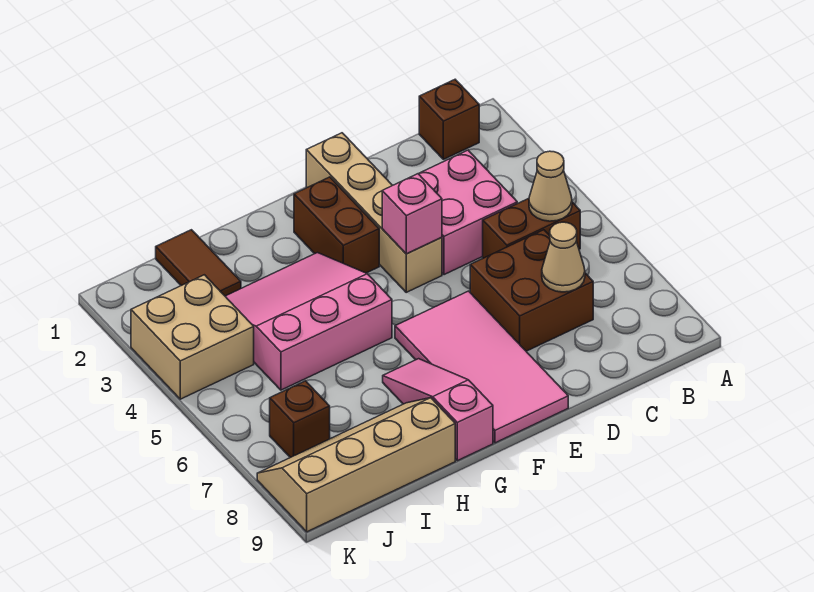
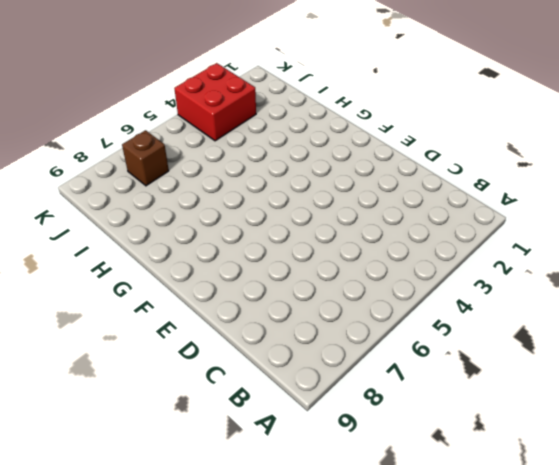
red brick J3:K4 level 1 -> tan brick J3:K4 level 1
none -> brown brick B1 level 1
none -> brown brick B5:C5 level 1
none -> pink brick C3:D4 level 1

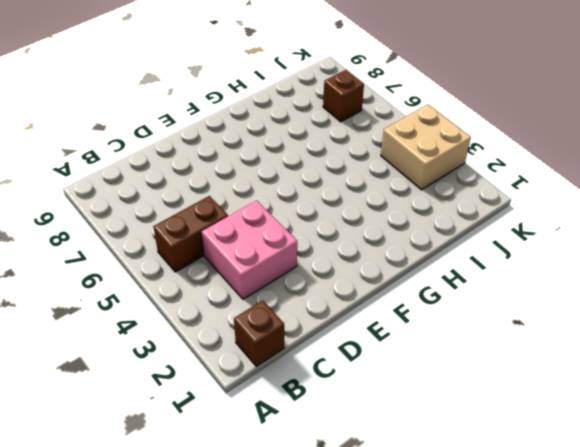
none -> brown brick C6:D7 level 1
none -> tan brick E1:E4 level 1
none -> pink tile E6:F9 level 1

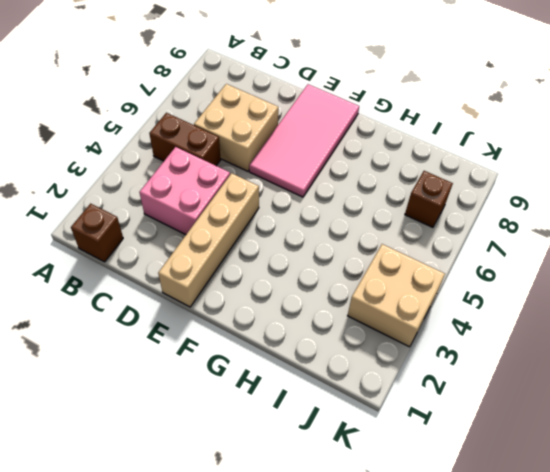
tan brick C6:D7 level 1 -> brown brick C6:D7 level 1
none -> brown brick F2:F3 level 1
none -> pink slope G3:I5 level 1 top 5
none -> pink slope G7:G9 level 1 top 9

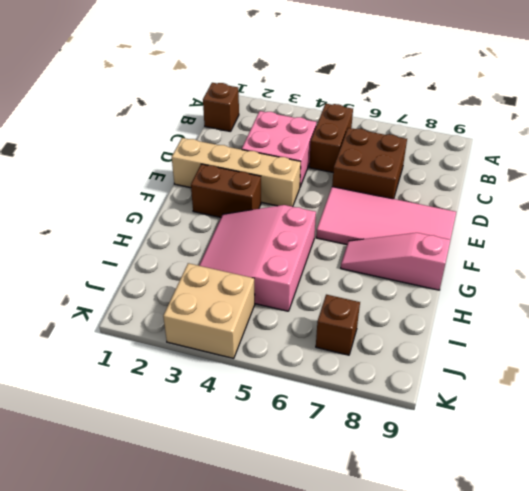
none -> tan slope H8:K9 level 1 top 9
none -> brown tile I1:I2 level 1
none -> tan cone B5 level 2

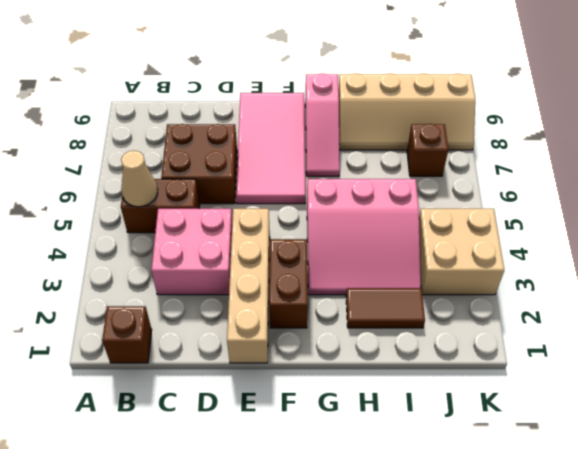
brown tile H2:I2 level 1 -> brown tile I1:I2 level 1
none -> tan cone C7 level 2
none -> pink brick E4 level 2

